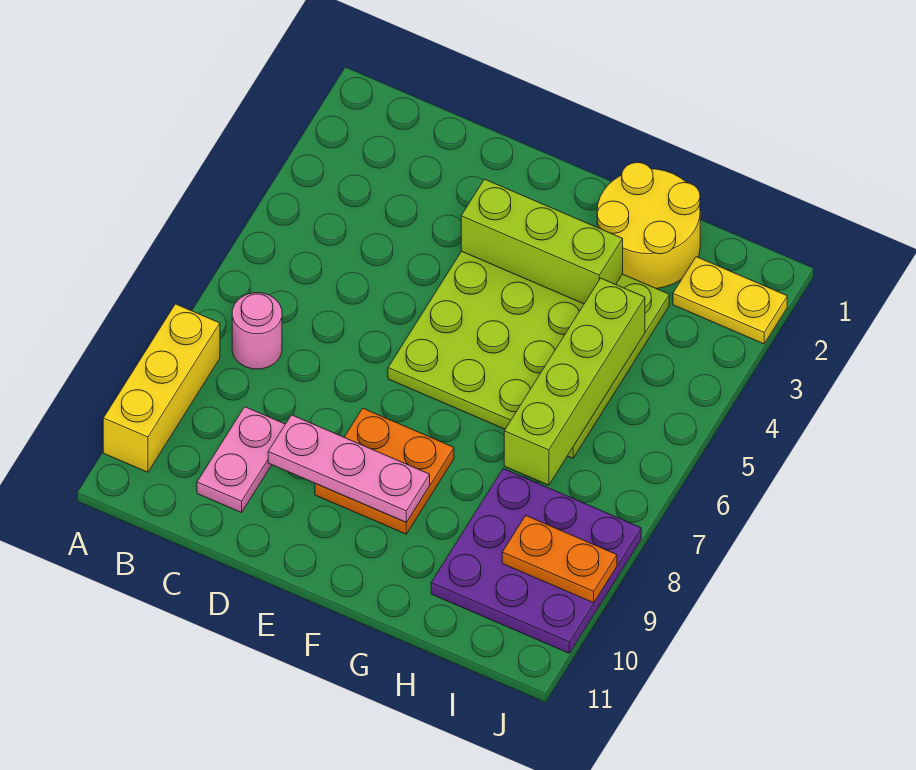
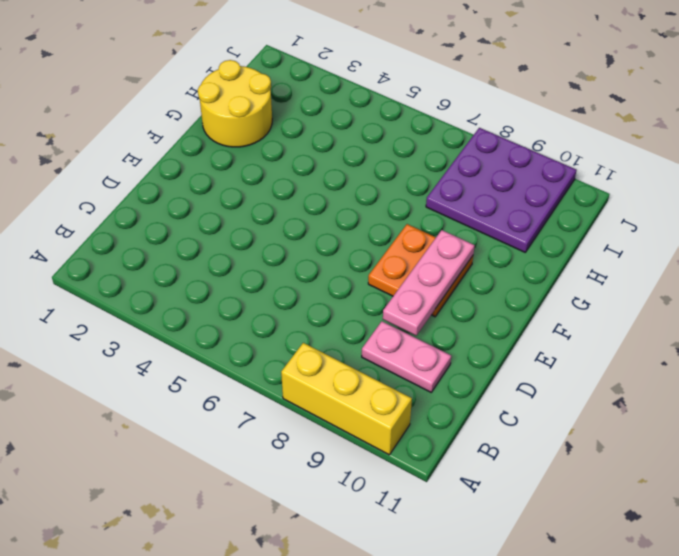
none -> pink round brick B7 level 1
none -> lime plate E3:H6 level 1
none -> yellow plate I2:J2 level 1

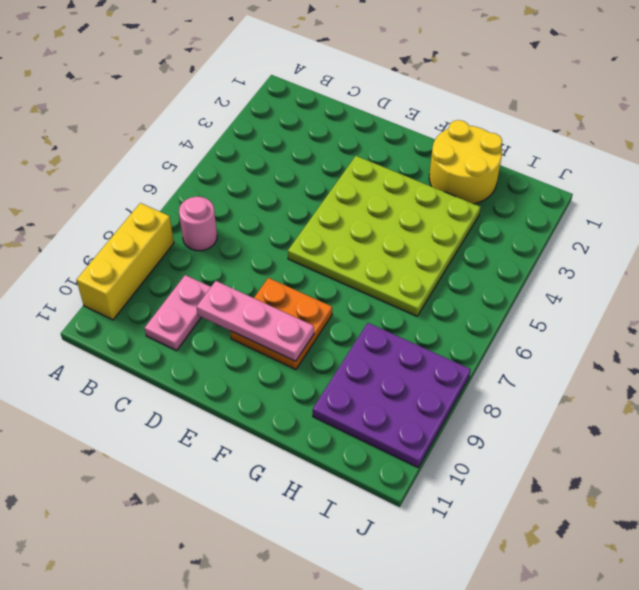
none -> yellow plate I2:J2 level 1
none -> lime brick E3:G3 level 2
none -> lime brick H4:H7 level 2

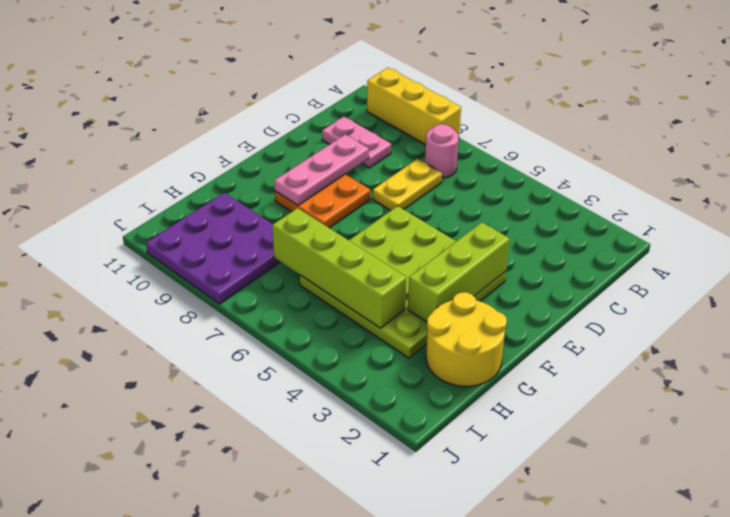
yellow plate C7:D7 level 1 -> yellow plate I2:J2 level 1
none -> orange plate I9:J9 level 2

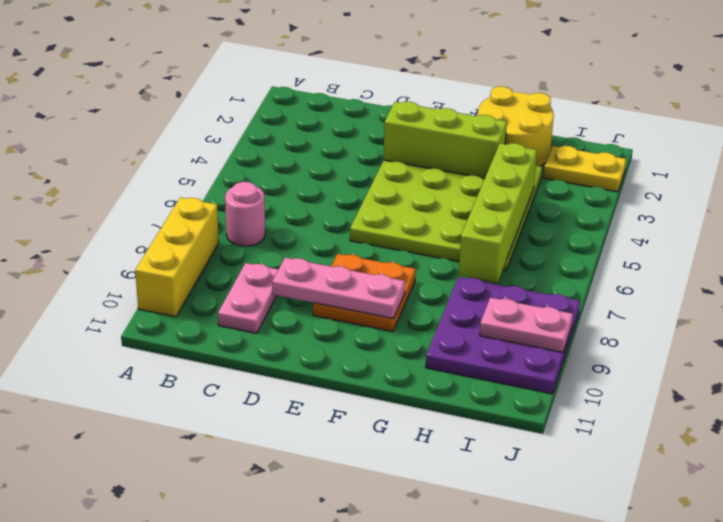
pink plate I9:J9 level 2 -> orange plate I9:J9 level 2

